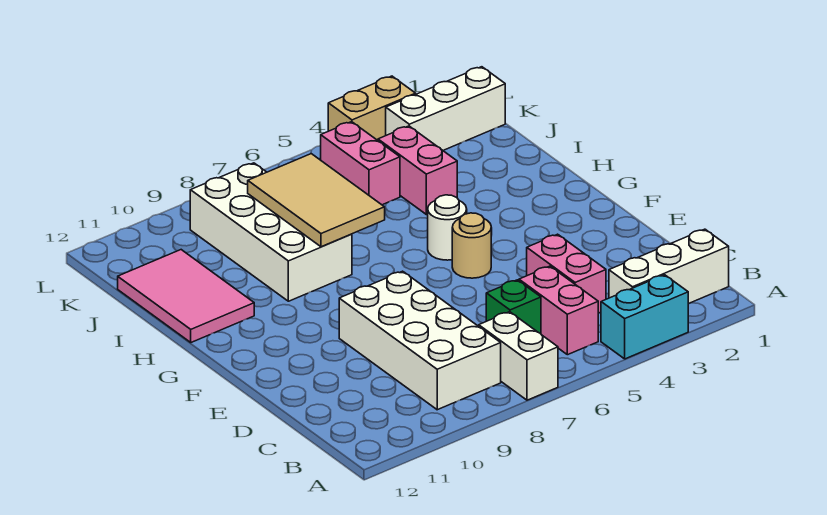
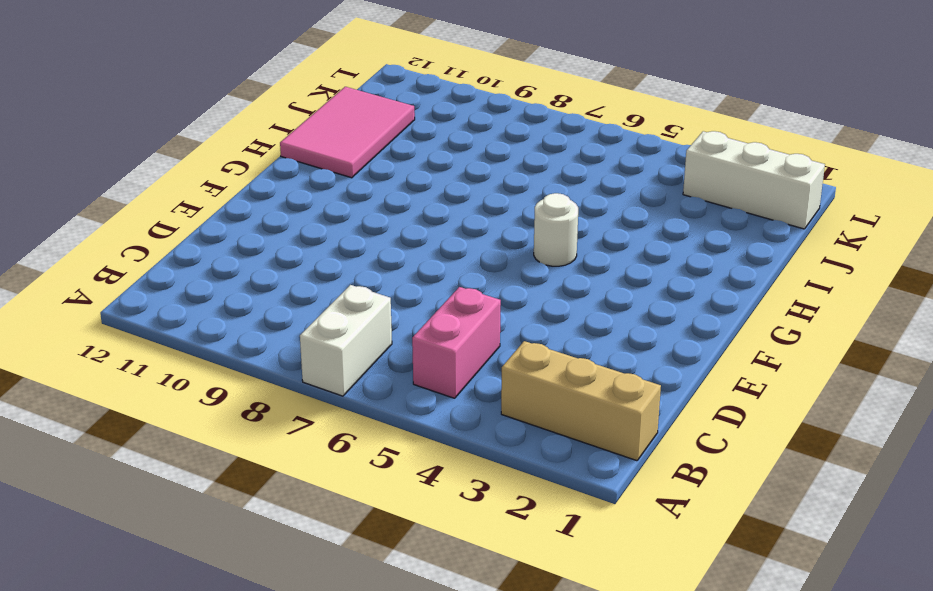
tan brick B1:B3 level 1 -> white brick B1:B3 level 1
none -> cyan brick A3:A4 level 1
none -> white brick B8:E9 level 1
none -> pink brick C4:D4 level 1

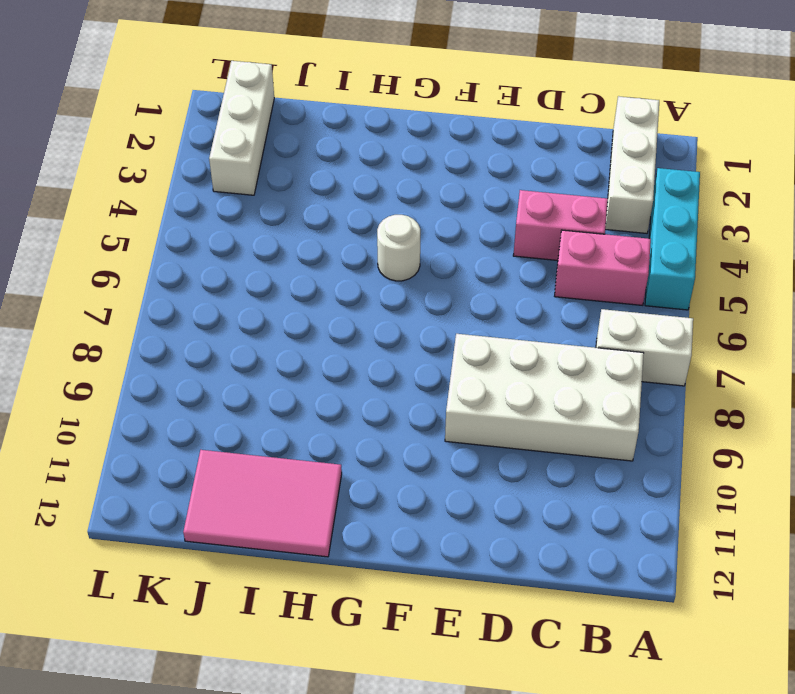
cyan brick A3:A5 level 1 -> cyan brick A3:A4 level 1
none -> green brick C6 level 1
none -> tan round brick F5 level 1
none -> white brick H8:K9 level 1

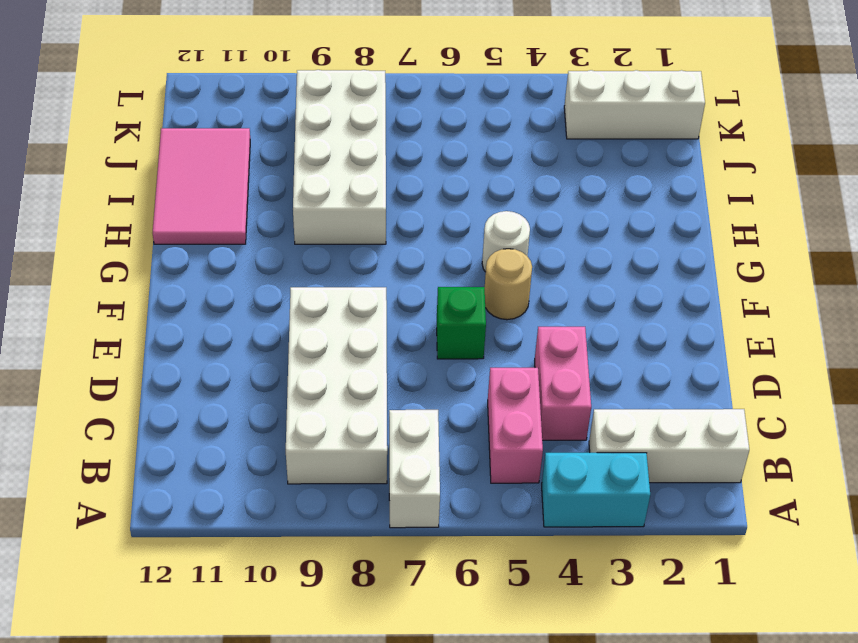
green brick E6 level 1 -> green brick C6 level 1
none -> pink brick I4:J4 level 1
none -> pink brick J5:K5 level 1
none -> tan brick L3:L4 level 1

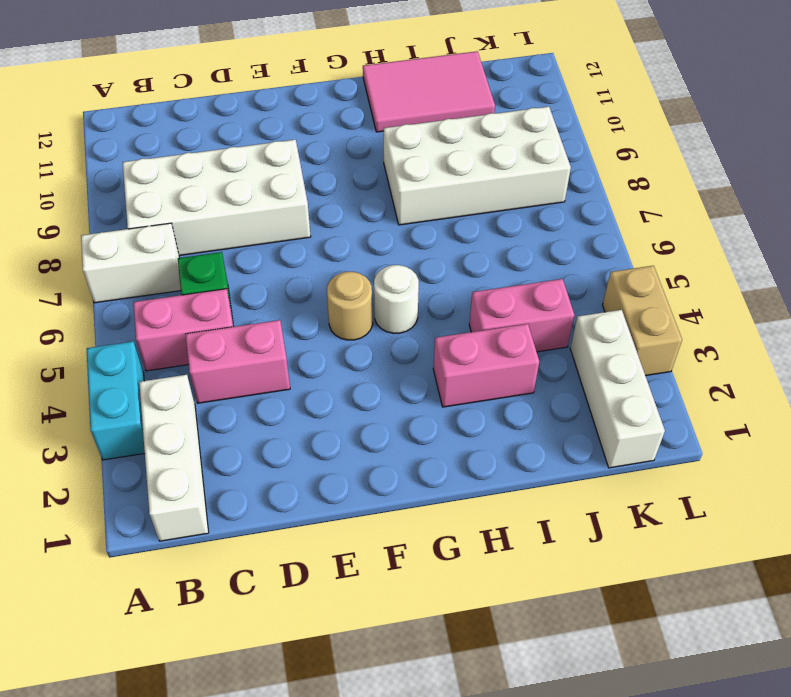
pink brick H3:I3 level 1 -> pink brick J5:K5 level 1
none -> tan tile H7:J8 level 2

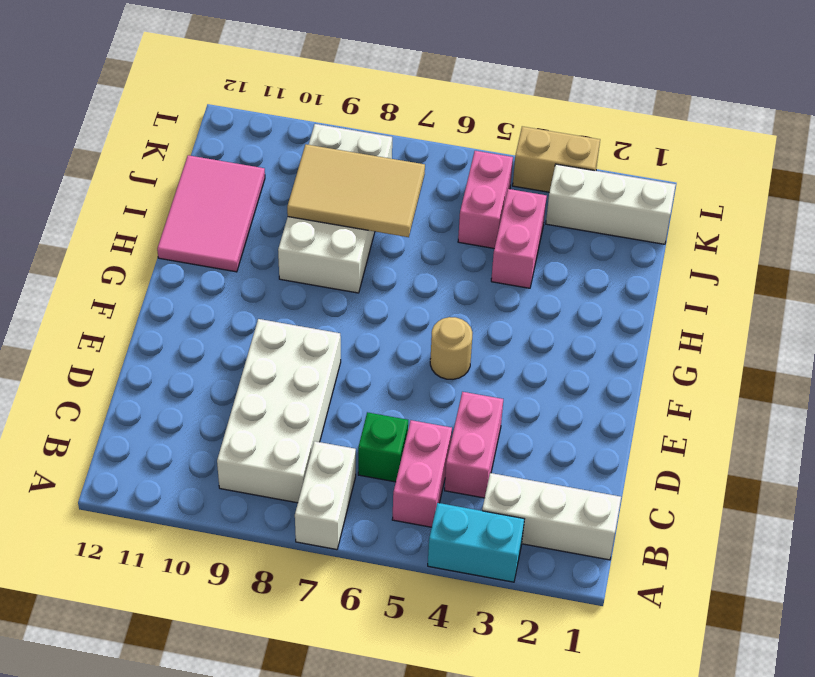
tan tile I7:J9 level 2 -> tan tile H7:J8 level 2
none -> white round brick G5 level 1

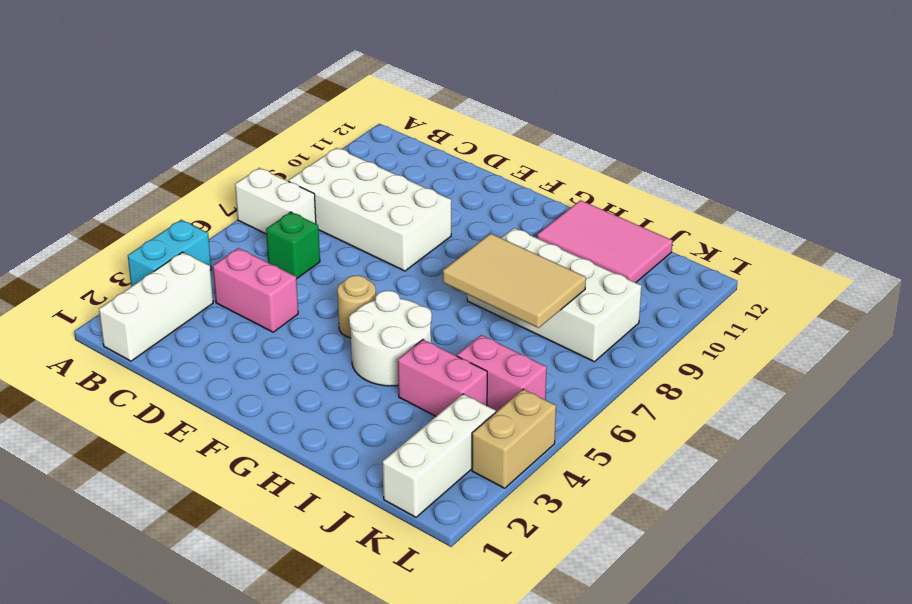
white round brick G4:H5 level 1 -> white round brick G5 level 1
none -> pink brick B5:C5 level 1

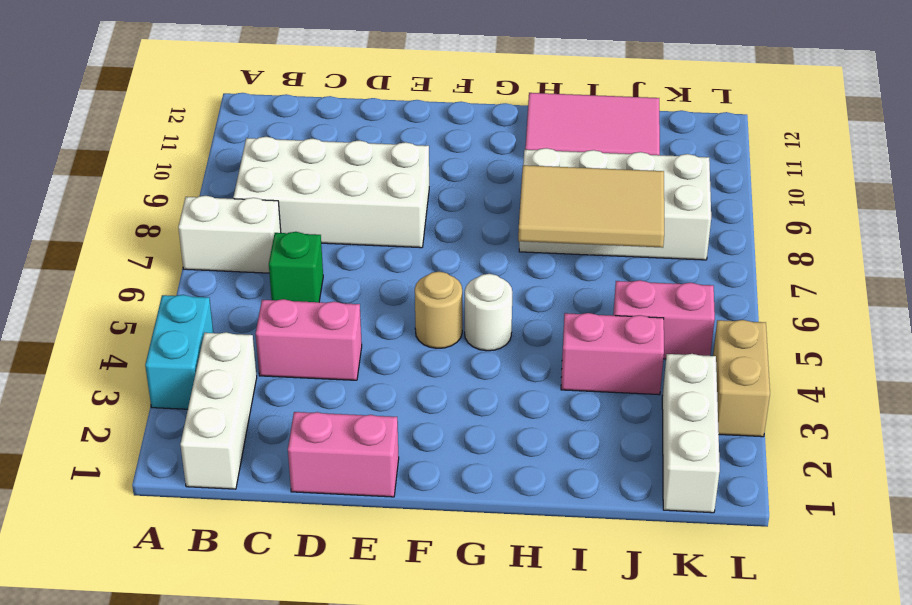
pink brick D1:E1 level 1 -> pink brick B5:C5 level 1

